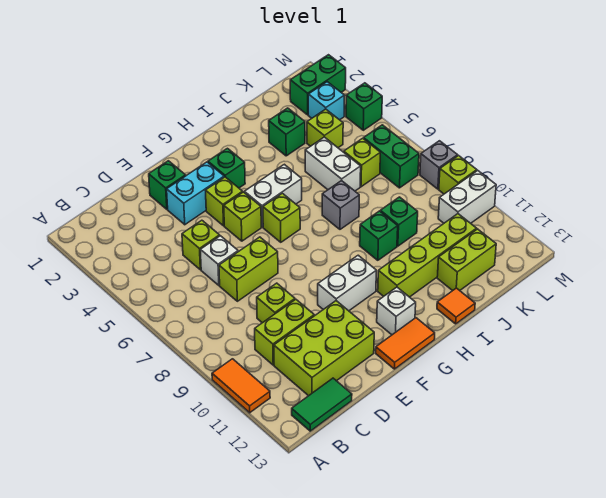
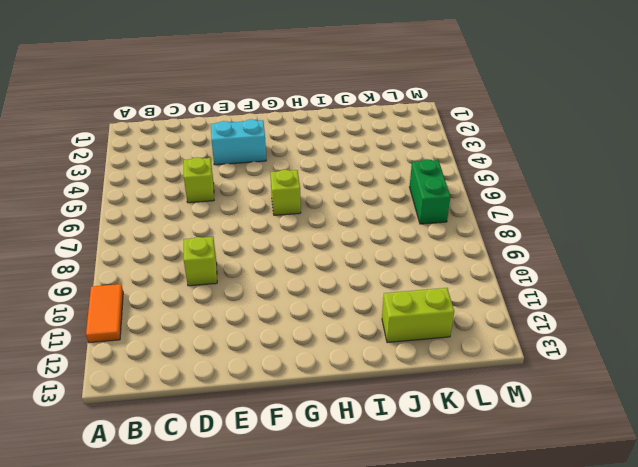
none -> green tile B13:C13 level 1
none -> lime brick C10:D10 level 1
none -> lime brick C11:E12 level 1
none -> white brick D6 level 1

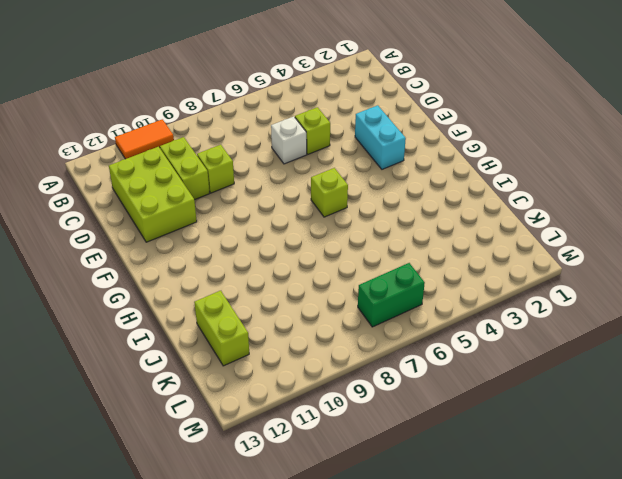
none -> green tile B13:C13 level 1
none -> lime brick D7:E7 level 1
none -> green brick E2 level 1
none -> lime brick F4 level 1

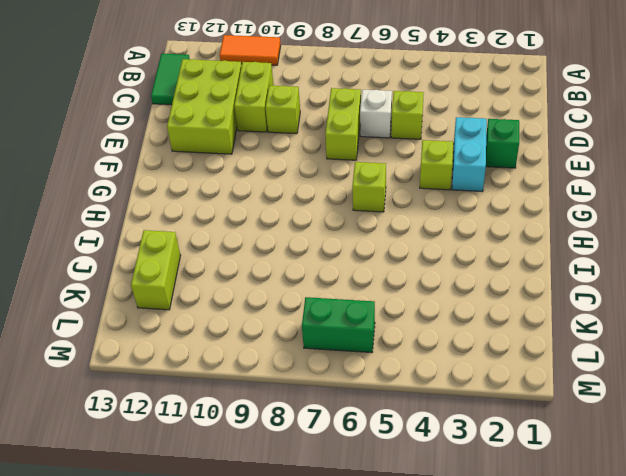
none -> lime brick F5 level 1
none -> white brick F10:G10 level 1
none -> orange tile F13:G13 level 1
none -> green brick G3 level 1

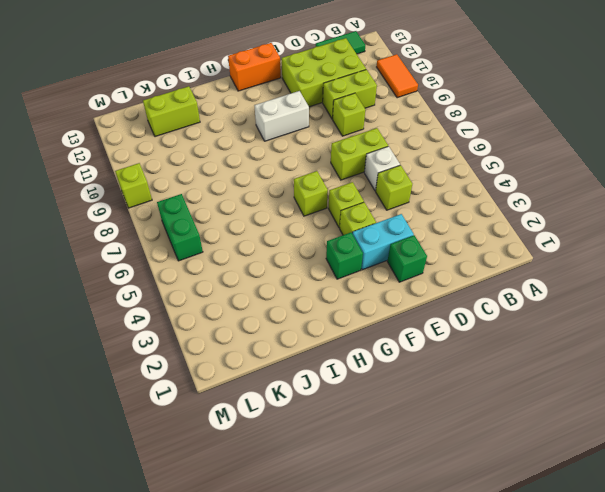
orange brick F13:G13 level 1 -> orange tile F13:G13 level 1
none -> white brick G5:H5 level 1
none -> white brick G12 level 1
none -> lime brick H11:K11 level 1
none -> grey brick I7 level 1

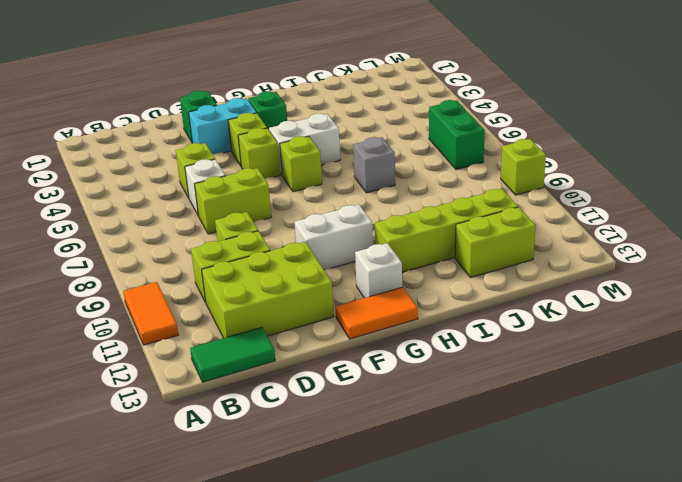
none -> green brick I9 level 1
none -> orange tile I13 level 1
none -> green brick J3 level 1
none -> white brick J5:J6 level 1

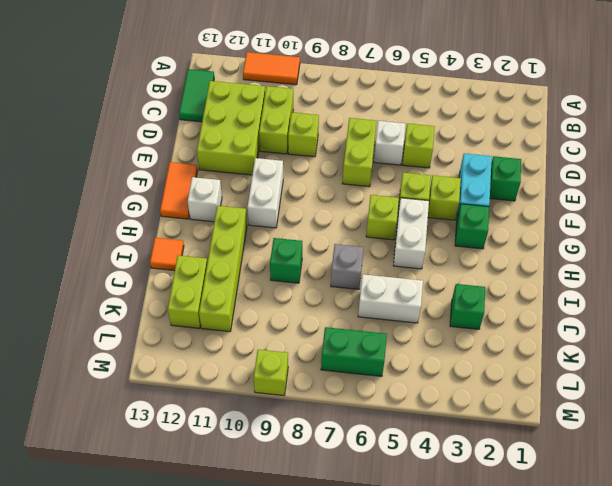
none -> green brick J9 level 1
none -> lime brick K4 level 1
none -> lime brick K6 level 1
none -> green brick L2:M2 level 1

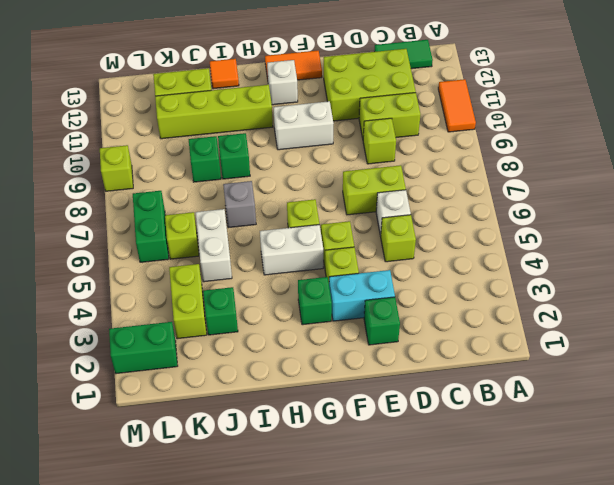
lime brick K3:K4 level 1 -> lime brick K4 level 1
none -> cyan brick L3 level 1
none -> white brick L10:M10 level 1
none -> green brick M4 level 1
none -> grey brick M8 level 1

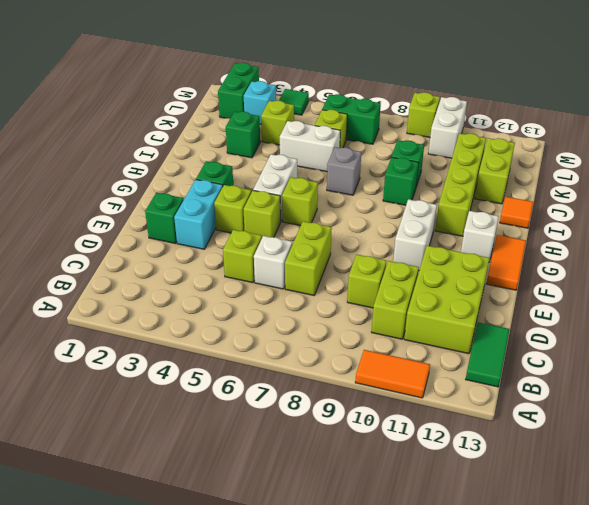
green tile M4 level 1 -> green brick M4 level 1
none -> grey brick M8 level 1

